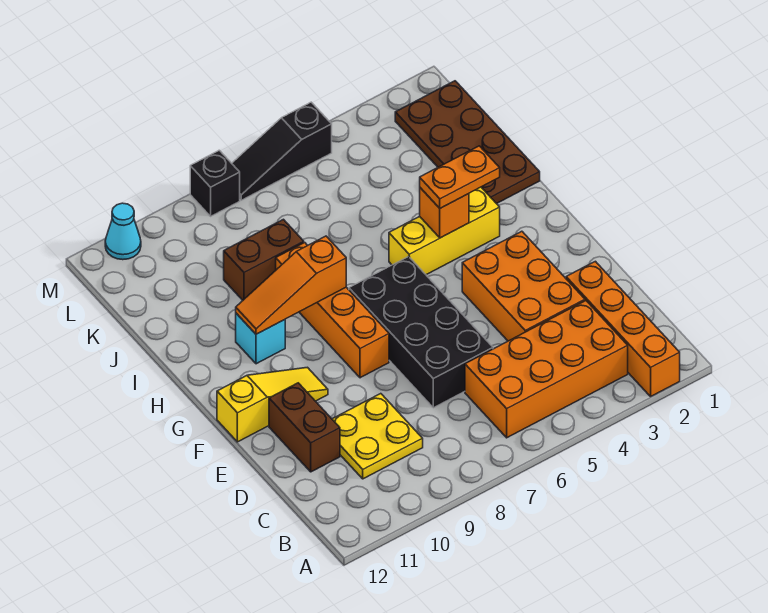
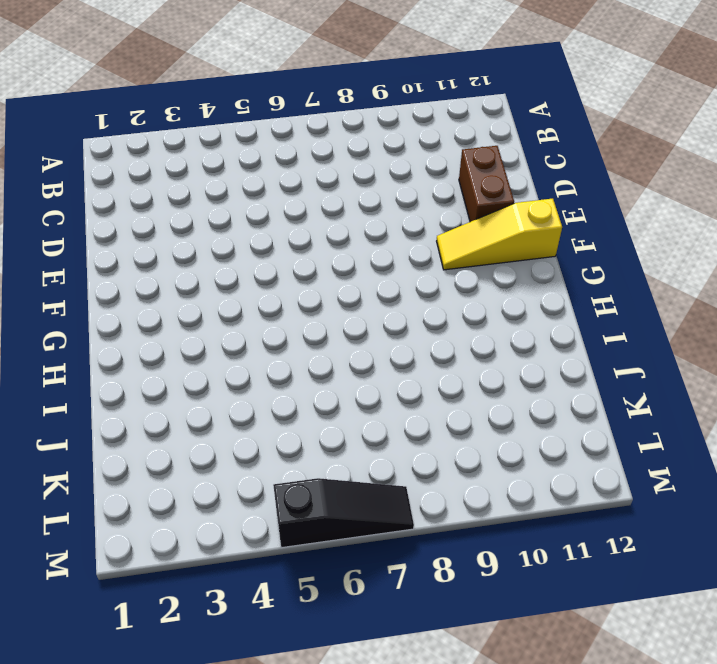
none -> orange brick A2:D2 level 1
none -> orange brick B3:C6 level 1
none -> yellow plate C9:D10 level 1

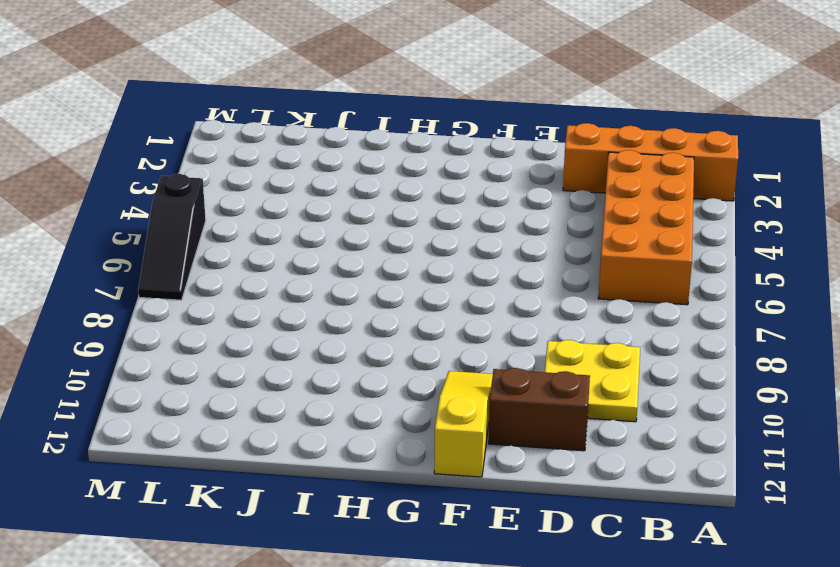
none -> orange brick D3:F4 level 1
none -> black brick D6:G7 level 1
none -> orange brick F8:I8 level 1

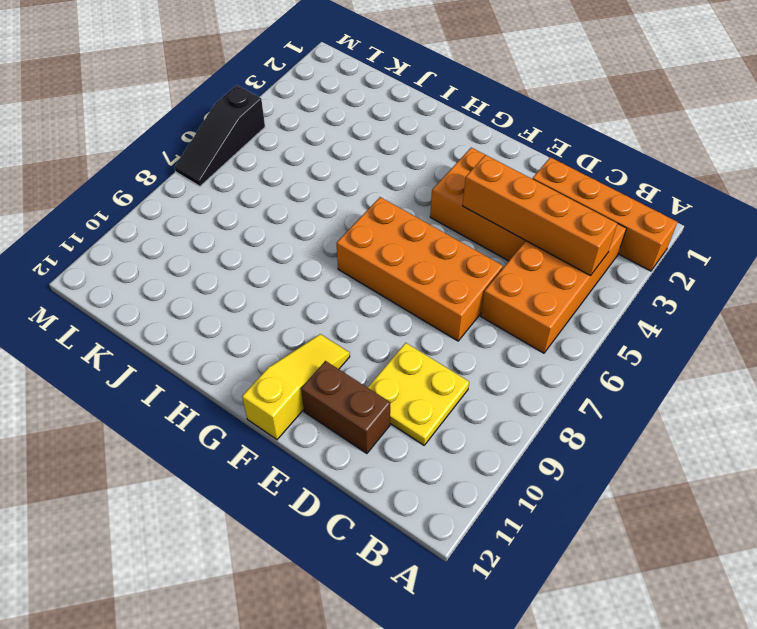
orange brick B4:E4 level 2 -> orange brick F8:I8 level 1
orange brick D6:G7 level 1 -> black brick D6:G7 level 1
none -> yellow brick H3:H5 level 1
none -> cyan brick H10 level 1
none -> brown plate I1:L2 level 1

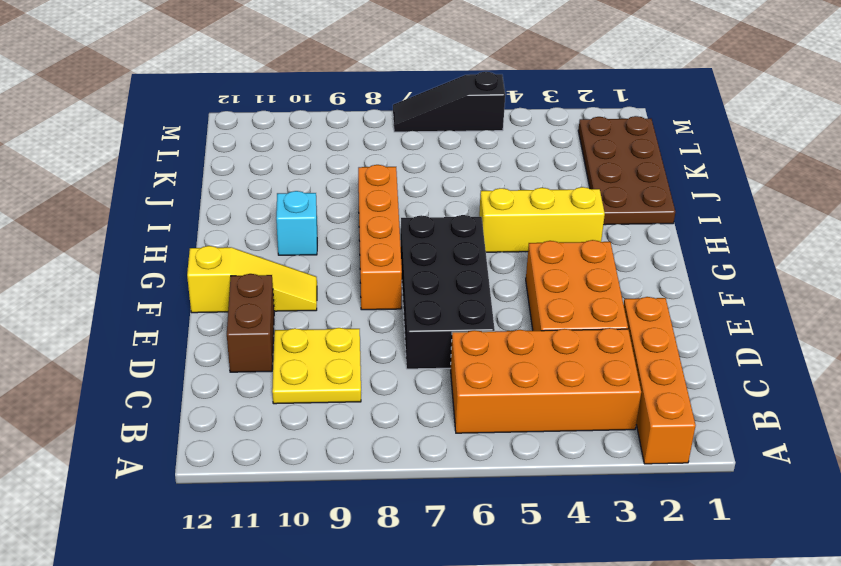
none -> brown brick J8:J9 level 1
none -> black brick M8 level 1
none -> cyan cone M11 level 1

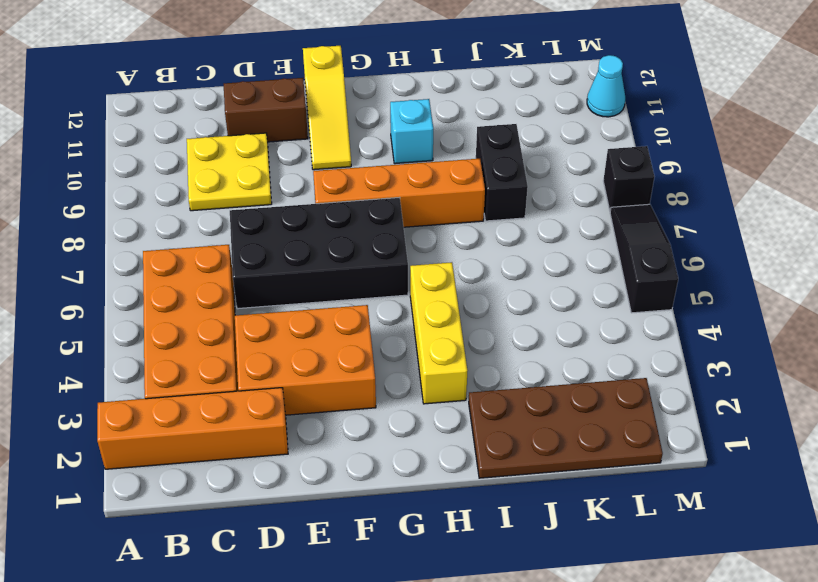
black brick J8:J9 level 1 -> brown brick J8:J9 level 1
none -> orange brick H4 level 2
none -> orange slope H8:H10 level 2 top 8
none -> orange plate H3:H4 level 3

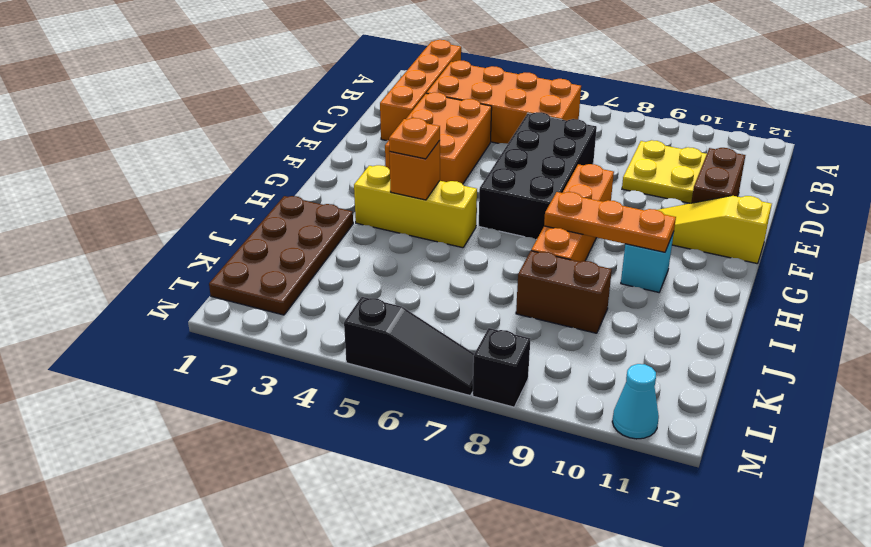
orange plate H4 level 3 -> orange plate H3:H4 level 3
orange plate H8:H10 level 2 -> orange slope H8:H10 level 2 top 8

